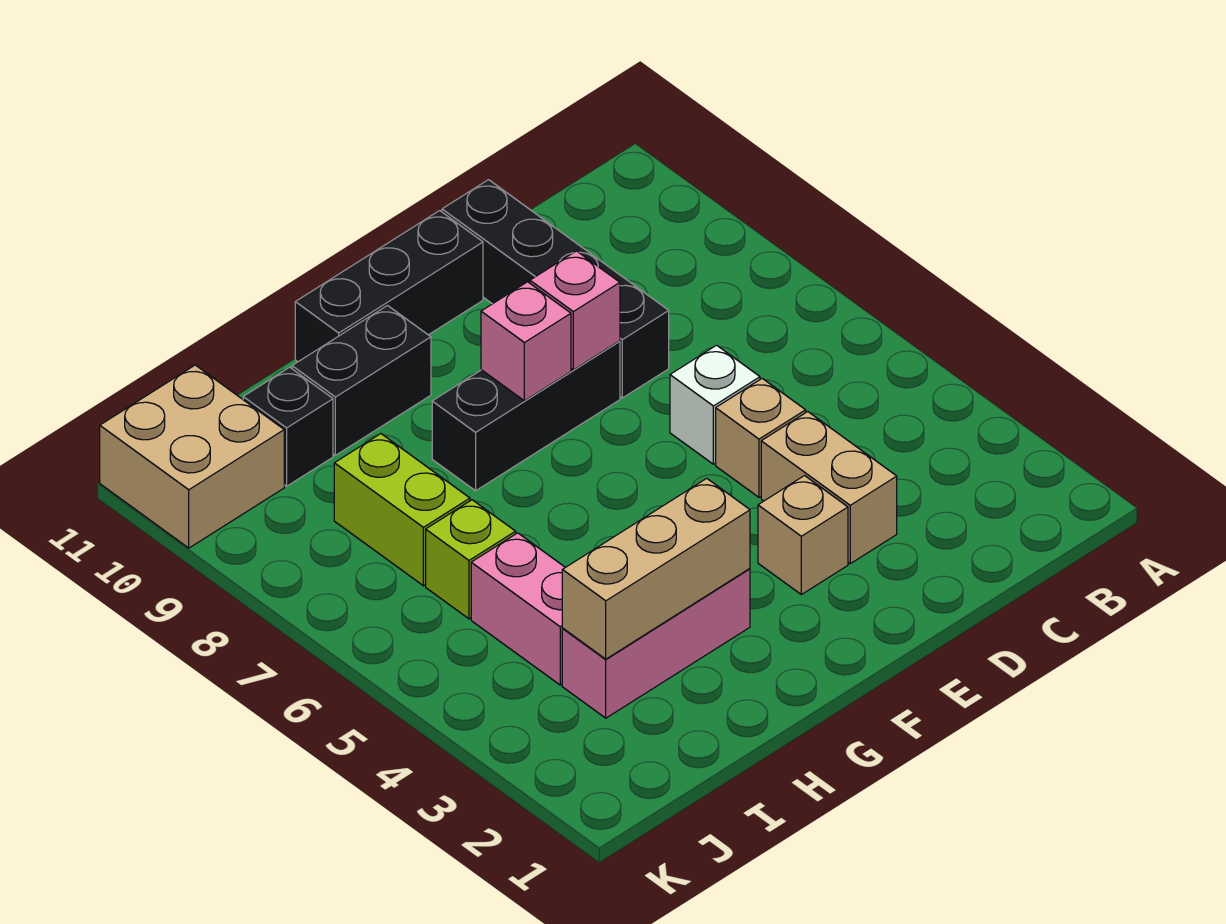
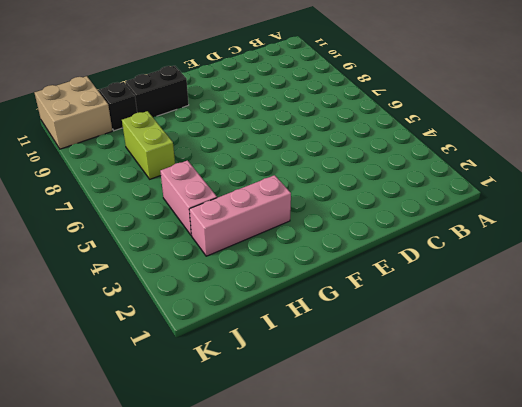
none -> tan brick D3:D4 level 1
none -> tan brick D5 level 1
none -> white brick D6 level 1

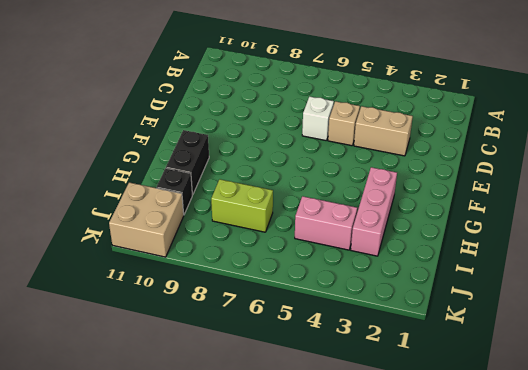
none -> black brick D8:D11 level 1
none -> tan brick E3 level 1
none -> black brick E8:G8 level 1

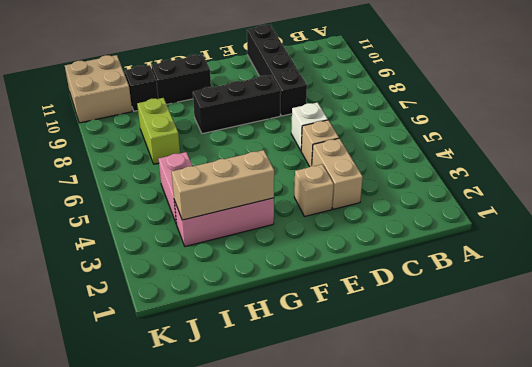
none -> black brick E11:G11 level 1
none -> lime brick I6 level 1
none -> pink brick E8 level 2

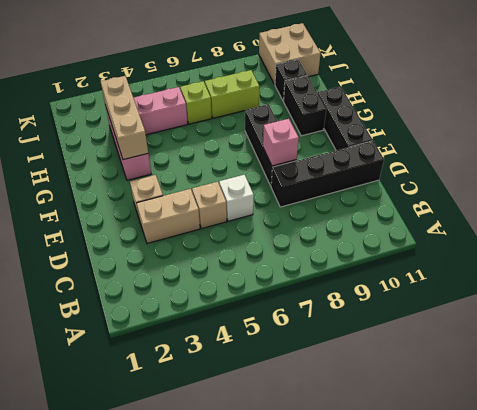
none -> pink brick F8 level 2

